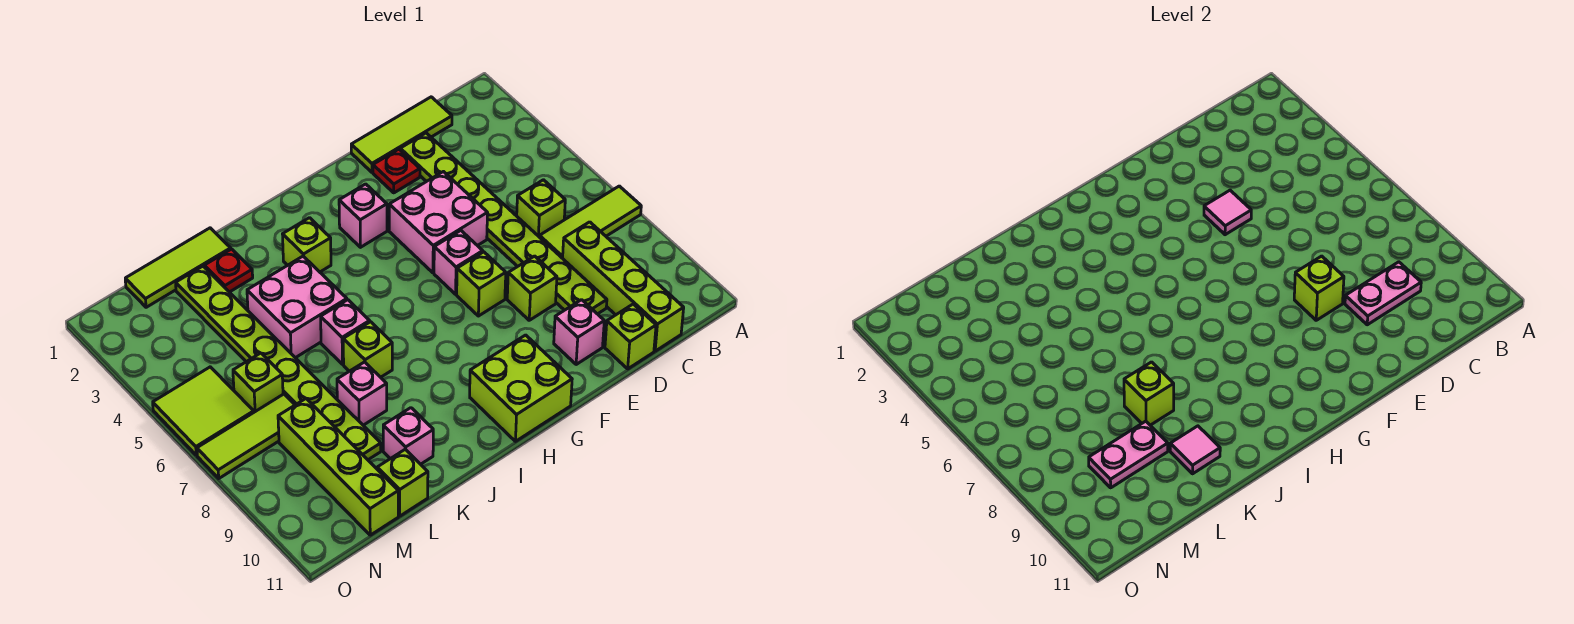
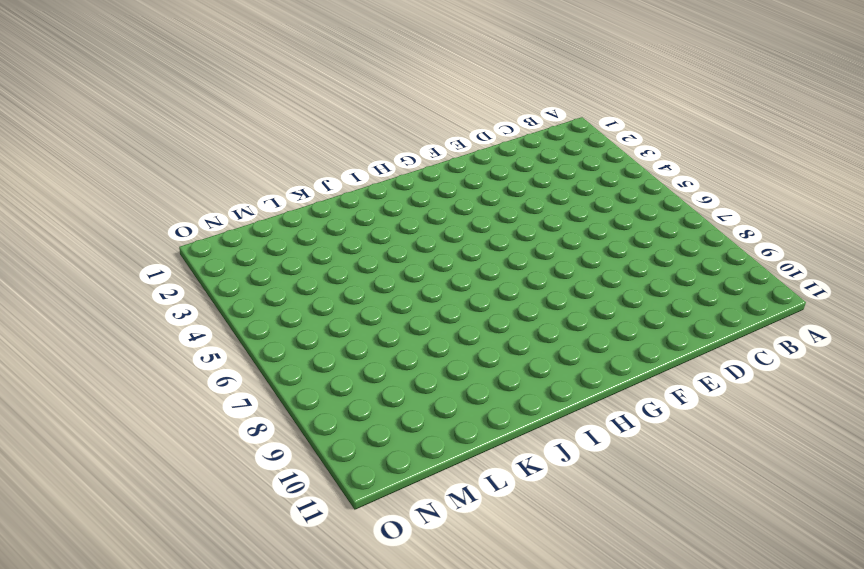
none -> lime tile A7:C7 level 1
none -> lime tile C1:E1 level 1
none -> lime brick C6 level 1
none -> lime brick C8:C11 level 1

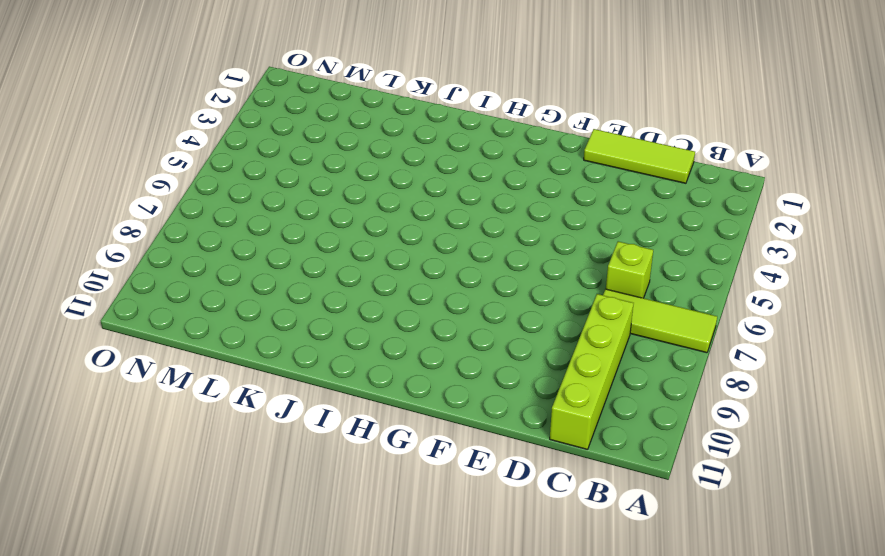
none -> lime plate D2:D9 level 1
none -> lime brick D11 level 1
none -> red plate E2 level 1
none -> pink brick E4:F5 level 1

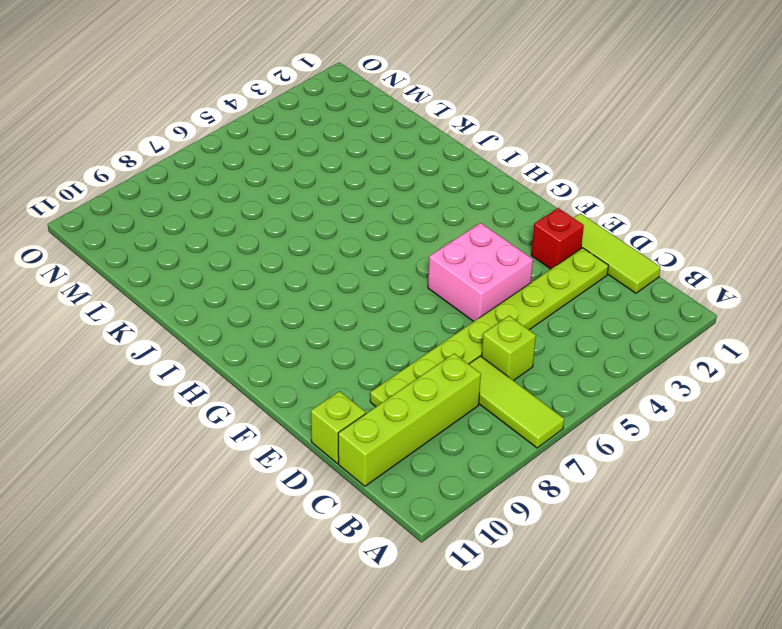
red brick E2 level 1 -> red plate E2 level 1
none -> lime brick E8 level 1
none -> pink brick E10 level 1
none -> pink brick F6 level 1
none -> lime brick F7 level 1

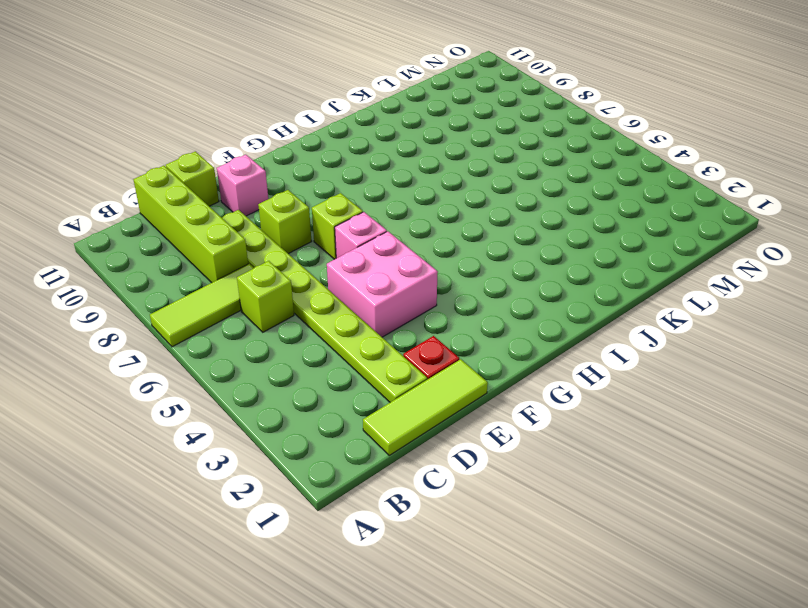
none -> pink brick G3 level 1
none -> lime brick G10:H11 level 1
none -> lime brick I3 level 1
none -> pink brick J4:K5 level 1

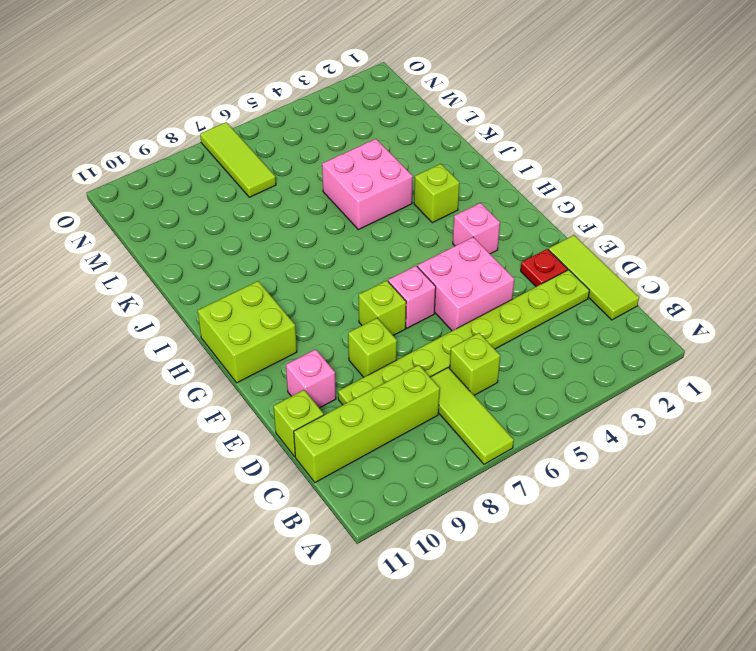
none -> pink brick J6 level 1
none -> lime brick J7 level 1
none -> lime tile K1:M1 level 1
none -> red plate K2 level 1

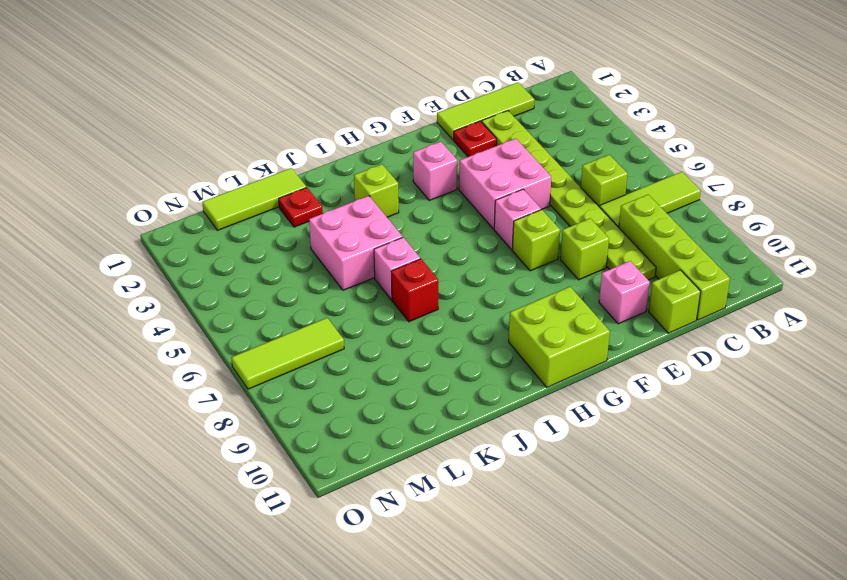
red brick J7 level 1 -> lime brick J7 level 1
none -> pink brick K8 level 1
none -> pink brick K10 level 1
none -> lime plate L2:L9 level 1
none -> lime brick L11 level 1

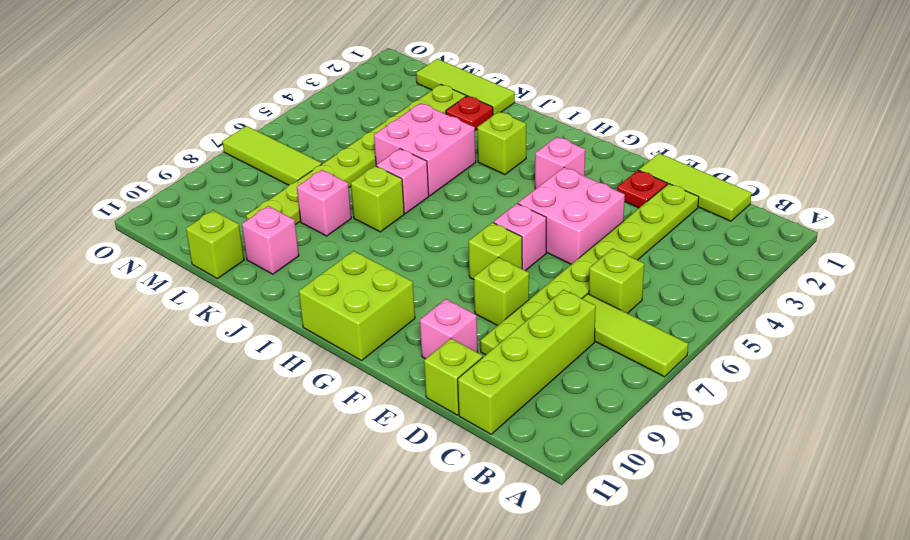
none -> lime brick M6 level 1
none -> lime brick M8:M11 level 1
none -> lime tile N5:O6 level 1
none -> pink plate C9:D9 level 2

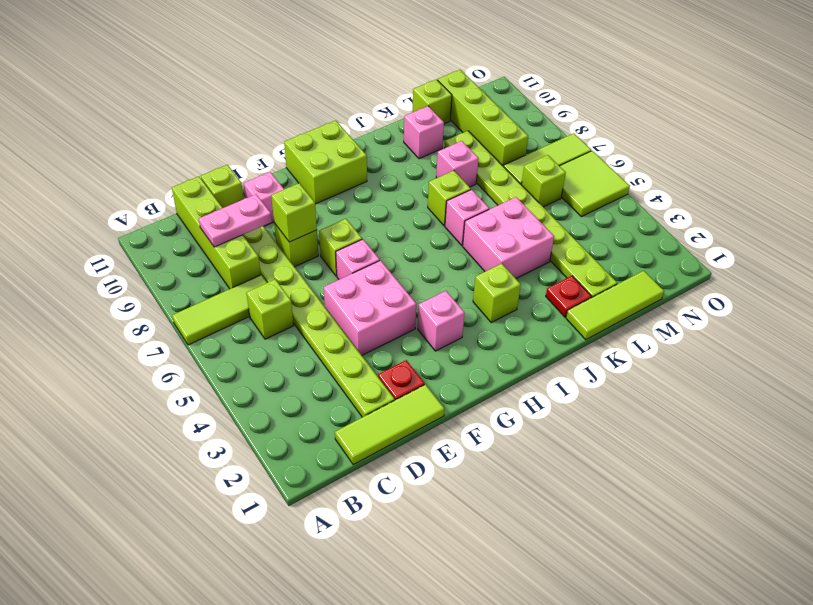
none -> pink tile E4 level 2
none -> lime brick K8 level 2
none -> pink tile K10 level 2
none -> pink plate L9:M9 level 2

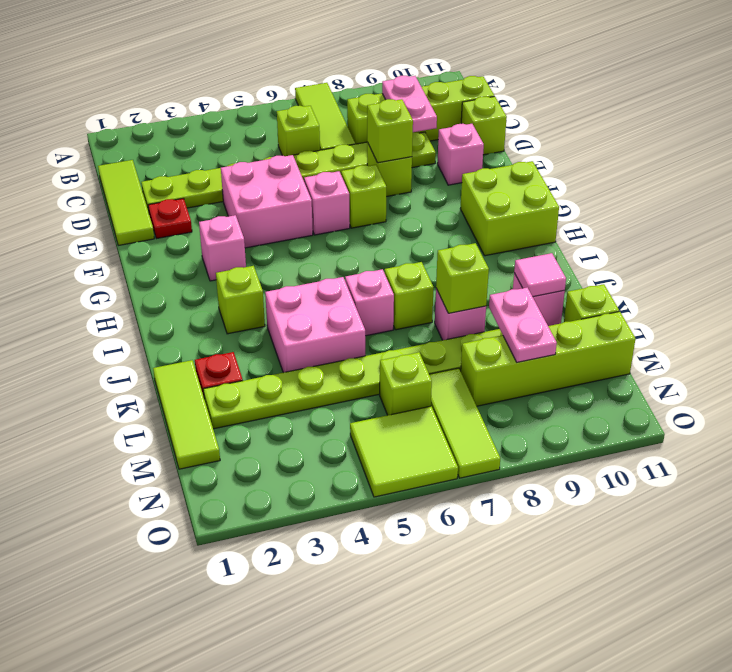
none -> pink tile E4 level 2

